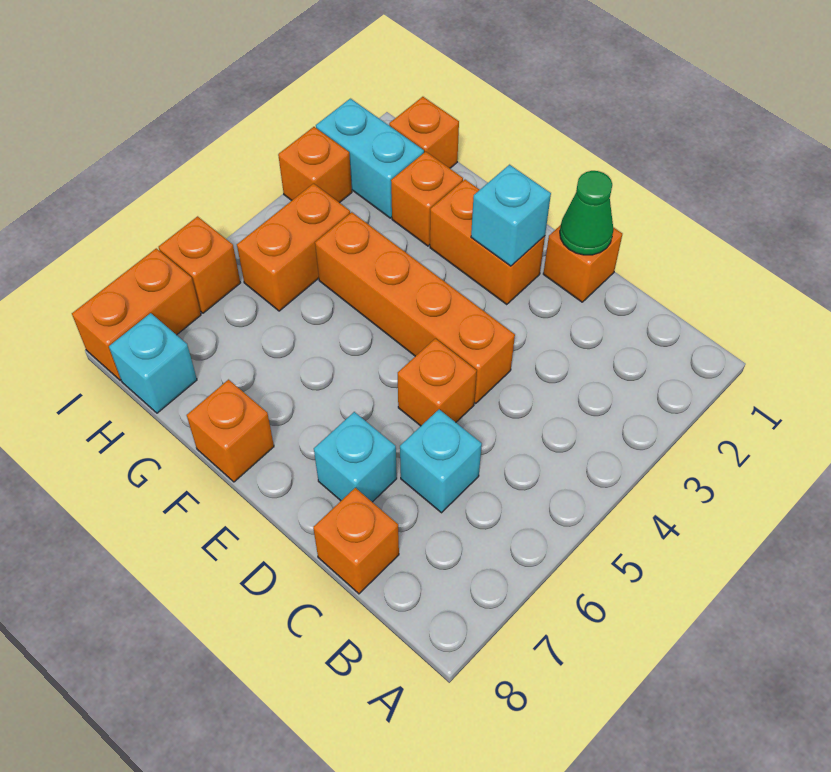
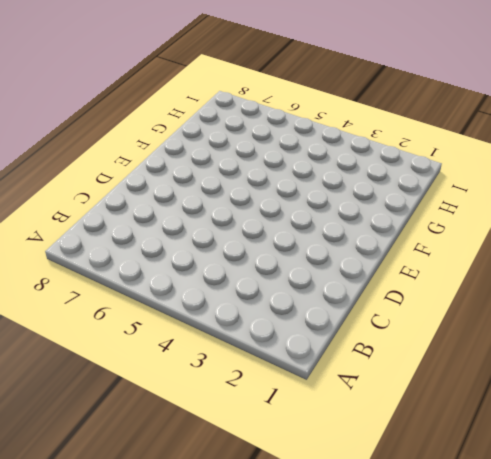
none -> cyan brick C6 level 1
none -> orange brick C8 level 1
none -> orange brick D1 level 1

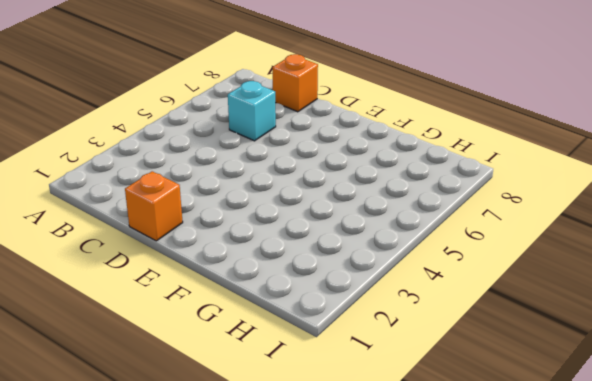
none -> orange brick D4:G4 level 1
none -> orange brick D5 level 1
none -> cyan brick D7 level 1

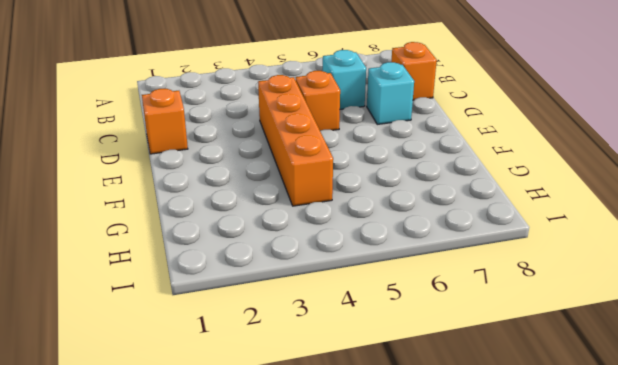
none -> orange brick E2:F2 level 1
none -> orange brick F8 level 1
none -> orange brick G2 level 1

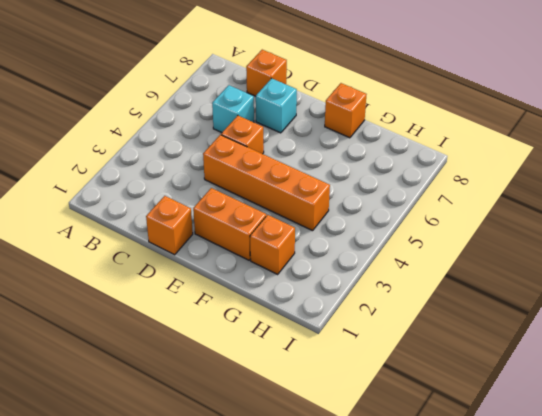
none -> orange brick H1 level 1
none -> cyan brick H2:I2 level 1
none -> orange brick H4:H5 level 1

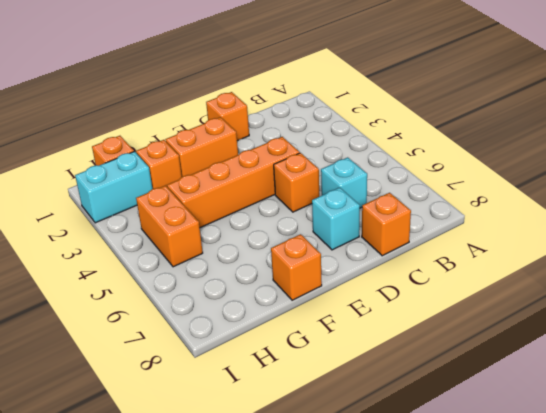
none -> cyan brick H8 level 1
none -> orange brick I3 level 1
none -> orange brick I6 level 1

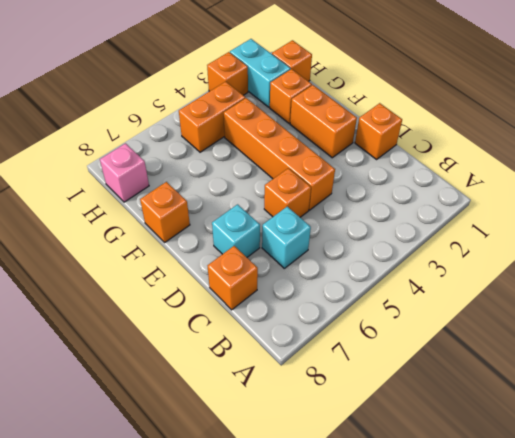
pink brick H8 level 1 -> cyan brick H8 level 1
none -> orange brick I6 level 1
none -> orange brick I7:I8 level 1
none -> green cone D1 level 2

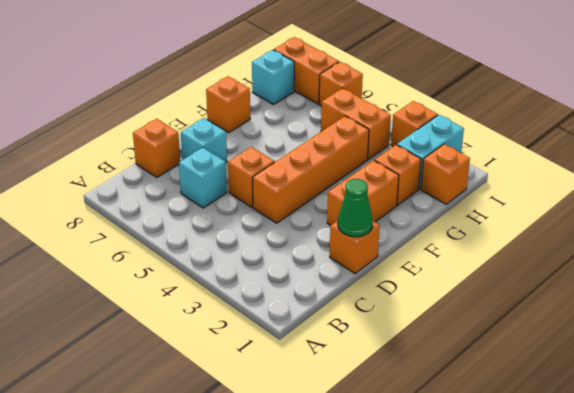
none -> cyan brick E2 level 2

